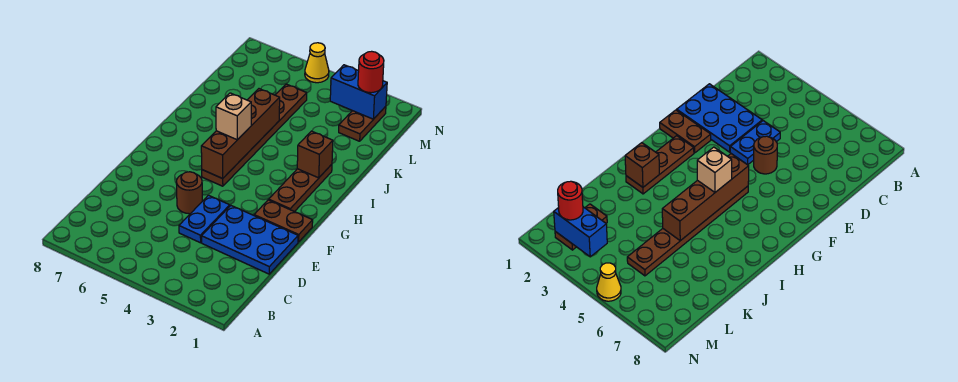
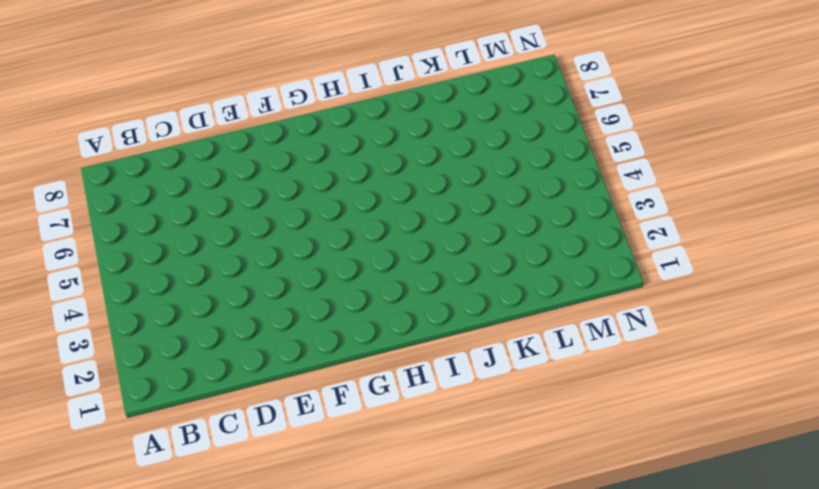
none -> blue plate D1:E3 level 1
none -> blue plate D4:E4 level 1
none -> brown round brick E5 level 1

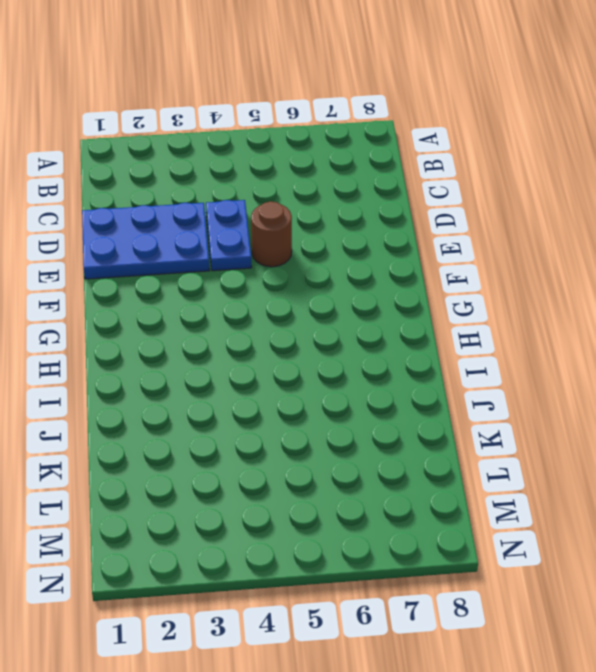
none -> brown plate F1:F2 level 1
none -> brown plate G2:I2 level 1
none -> brown plate G5:L5 level 1

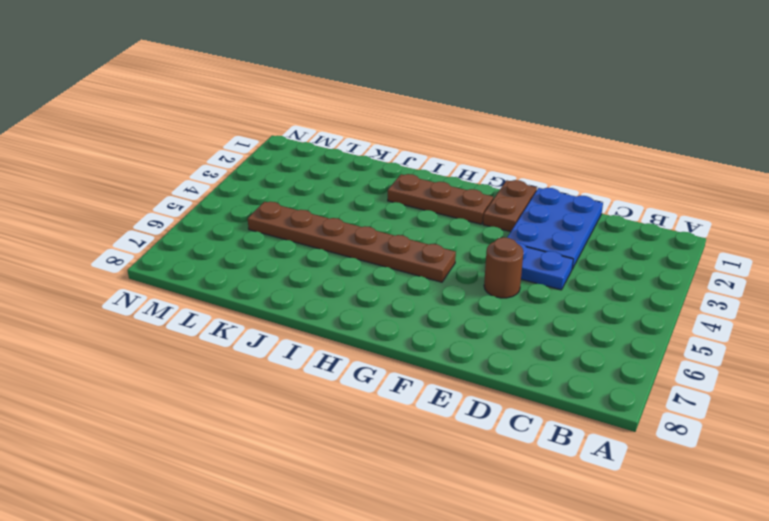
none -> brown plate L2:M2 level 1
none -> yellow cone N5 level 1
none -> brown brick G5:J5 level 2

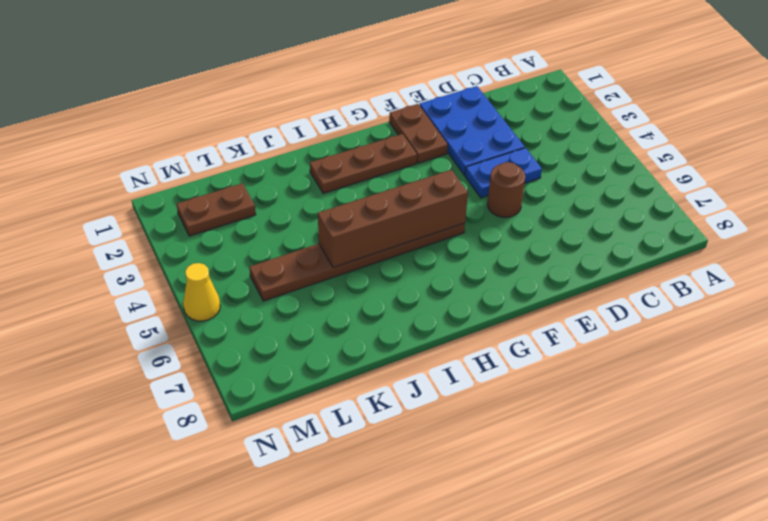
none -> brown brick I2 level 2
none -> blue brick M2:M3 level 2
none -> tan brick H5 level 3

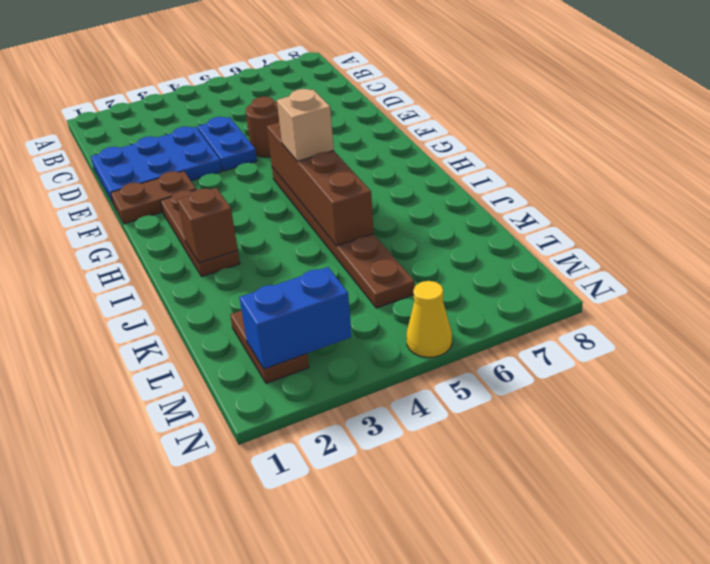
none -> red round brick M2 level 3

